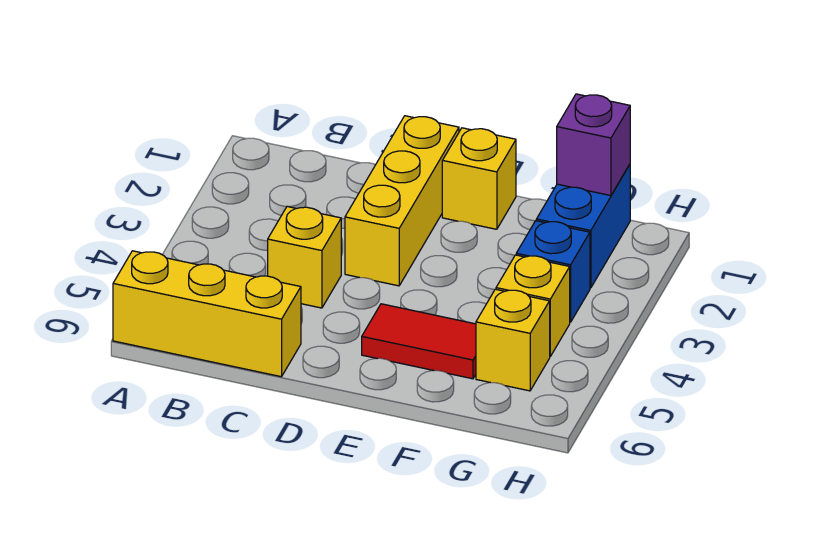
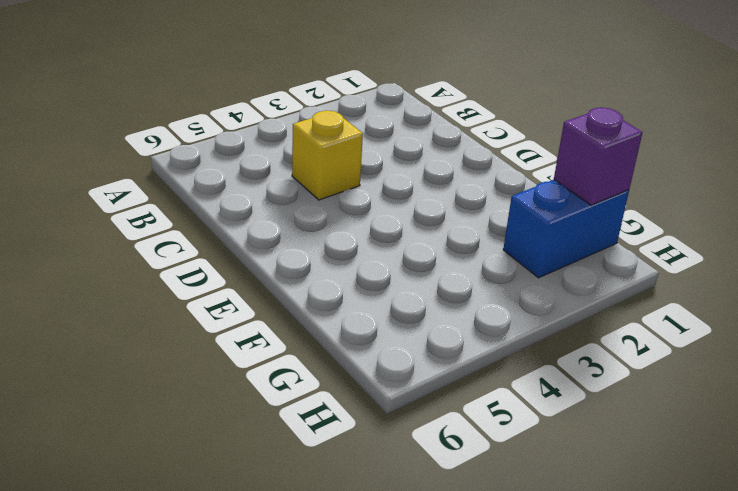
none -> yellow brick A6:C6 level 1
none -> yellow brick D1:D3 level 1

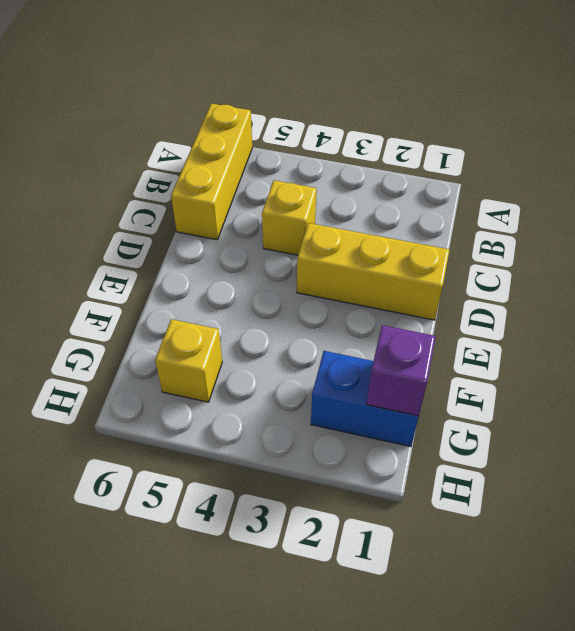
none -> yellow brick E1 level 1
none -> red tile E5:F5 level 1

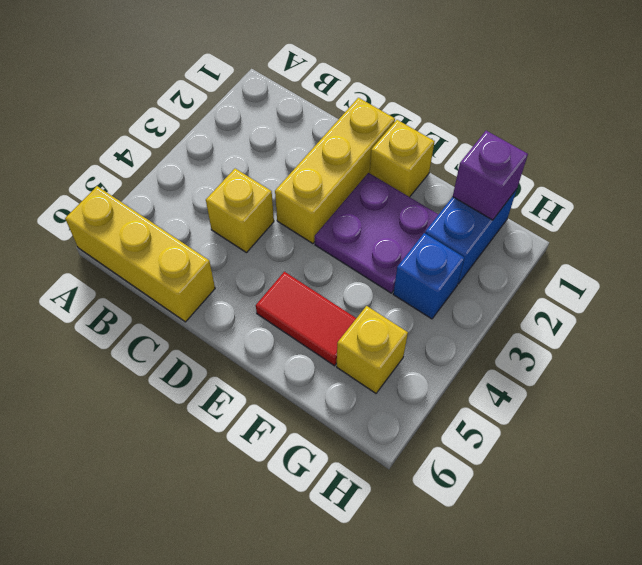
purple plate E2:F3 level 1 -> none
none -> yellow brick G4 level 1

